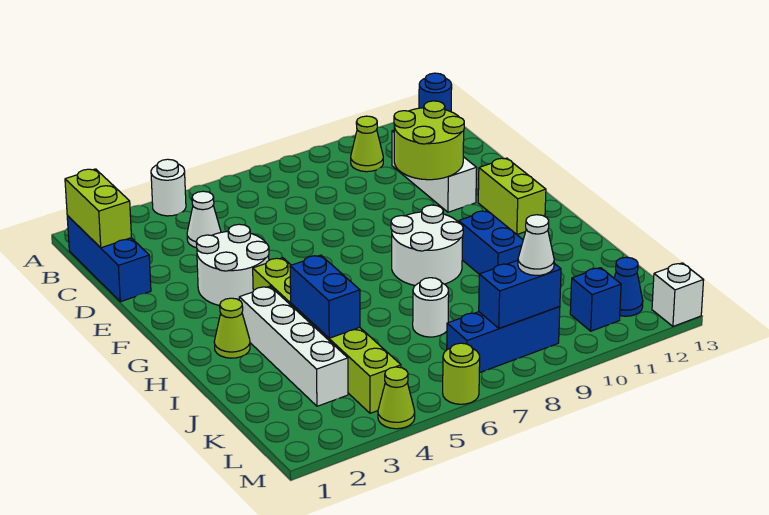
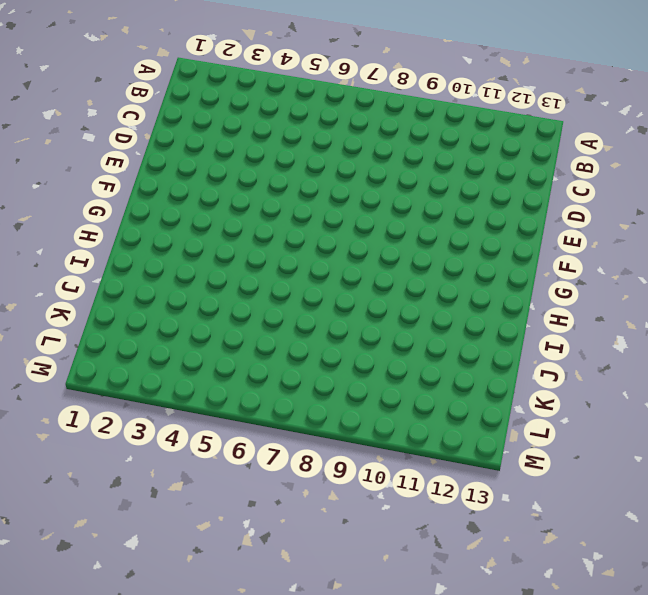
none -> white round brick A4 level 1
none -> blue round brick A13 level 1
none -> blue brick B1:D1 level 1

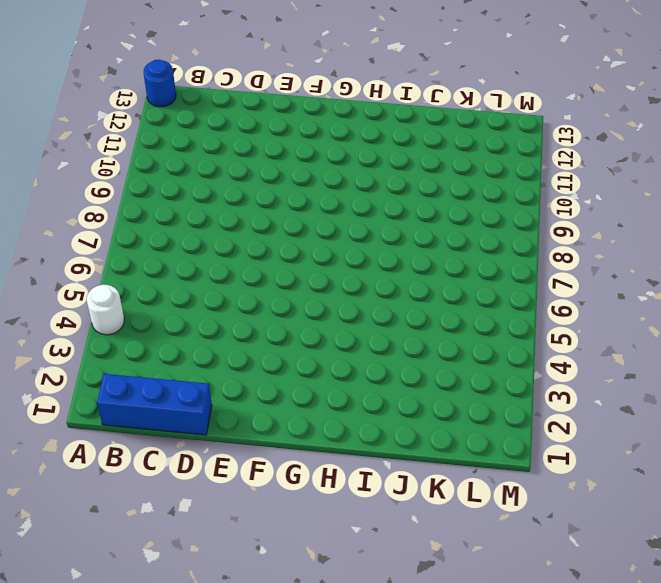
none -> lime cone B10 level 1
none -> white cone C4 level 1
none -> white brick C11:E11 level 1

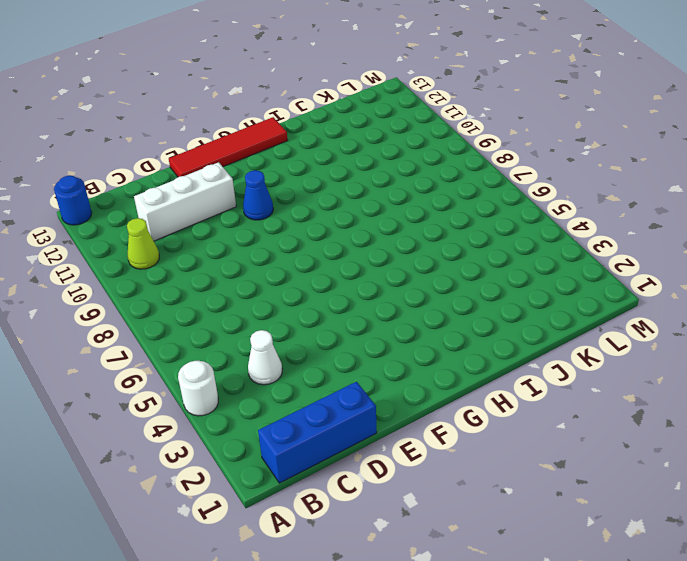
red tile E13:H13 level 1 -> none
blue cone F10 level 1 -> blue cone L12 level 1
none -> white round brick E3:F4 level 1
none -> lime brick F12:G12 level 1
none -> lime brick G4:L4 level 1

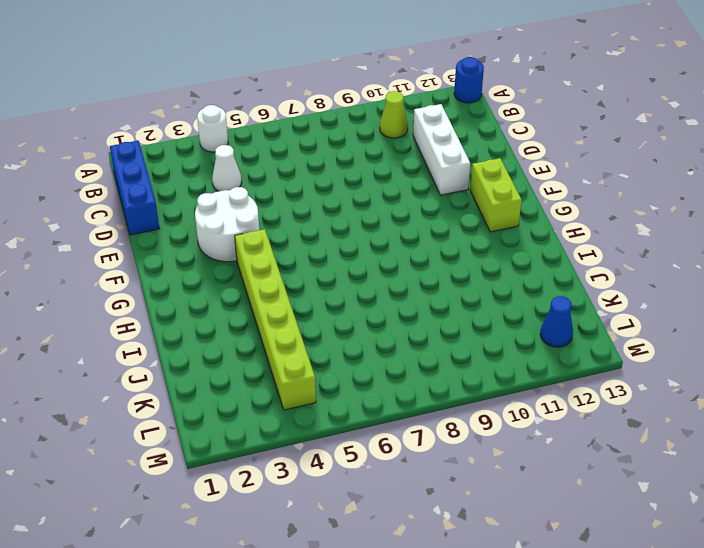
none -> white round brick G8:H9 level 1
none -> lime cone H2 level 1
none -> white brick H3:K3 level 1

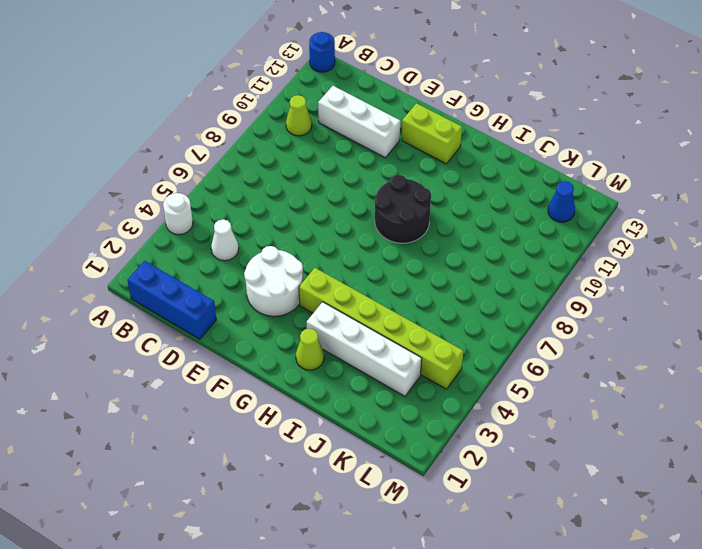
black round brick G8:H9 level 1 -> white round brick G8:H9 level 1
none -> blue brick H10:I10 level 1
none -> white round brick J7 level 1
none -> blue brick L7:L9 level 1

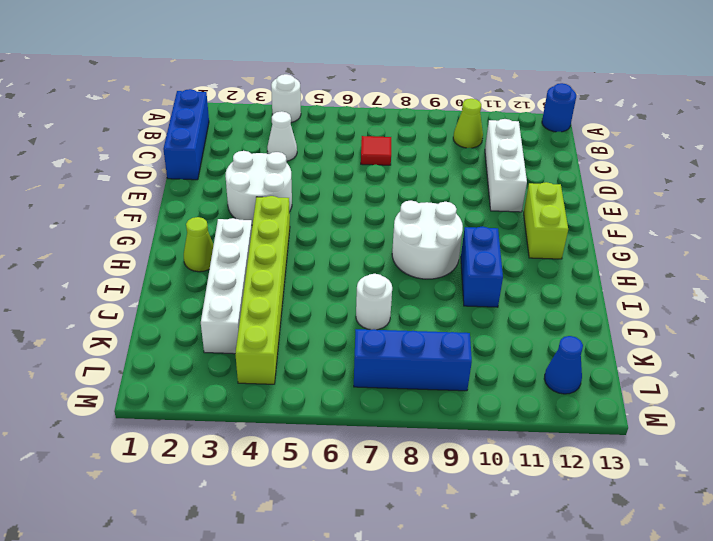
red tile C7 level 1 -> none
none -> blue brick L11 level 1
none -> lime cone M4 level 1
none -> lime round brick M6 level 1

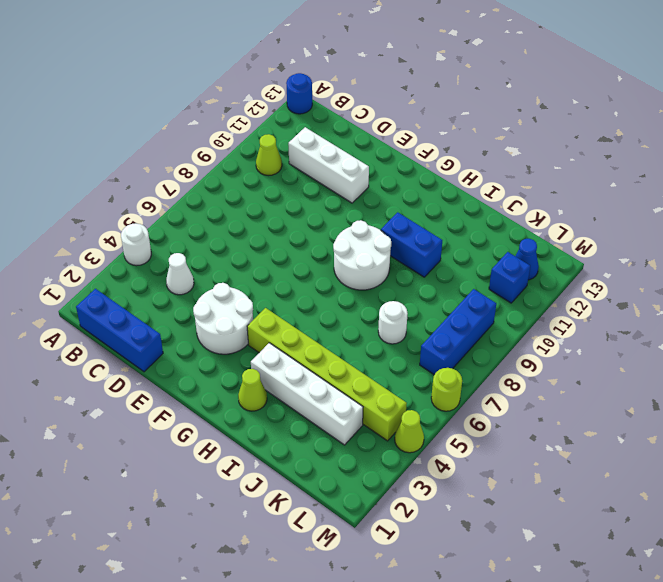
none -> lime brick F12:G12 level 1
none -> white brick M13 level 1
none -> lime brick B1:C1 level 2

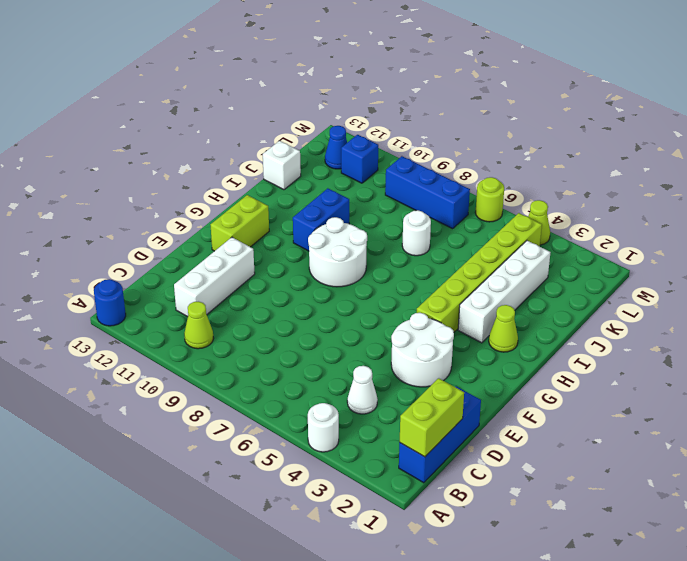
white brick J13 level 1 -> white brick M13 level 1
none -> lime round brick D10:E11 level 2
none -> blue brick I4:J4 level 2
none -> blue brick L8:L9 level 2

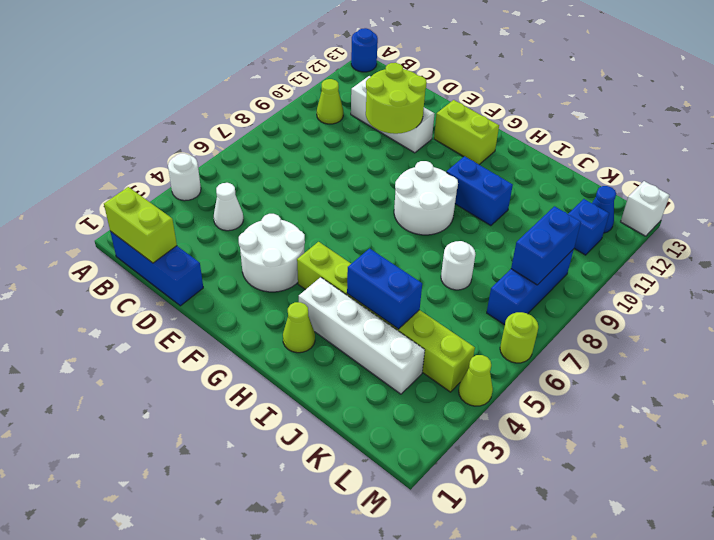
none -> white cone L9 level 3

